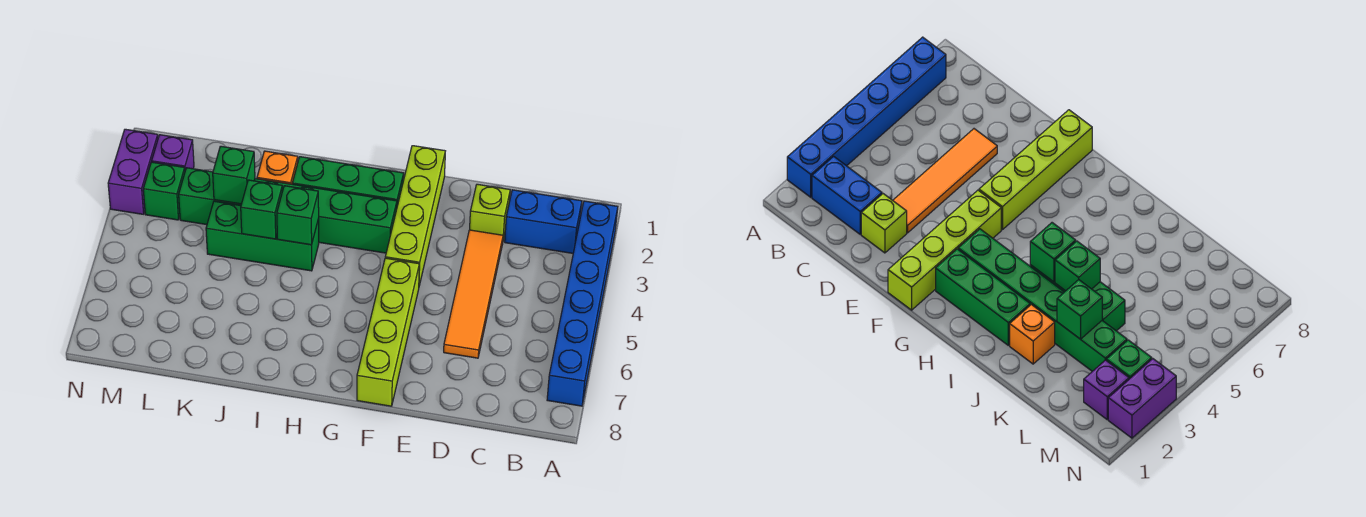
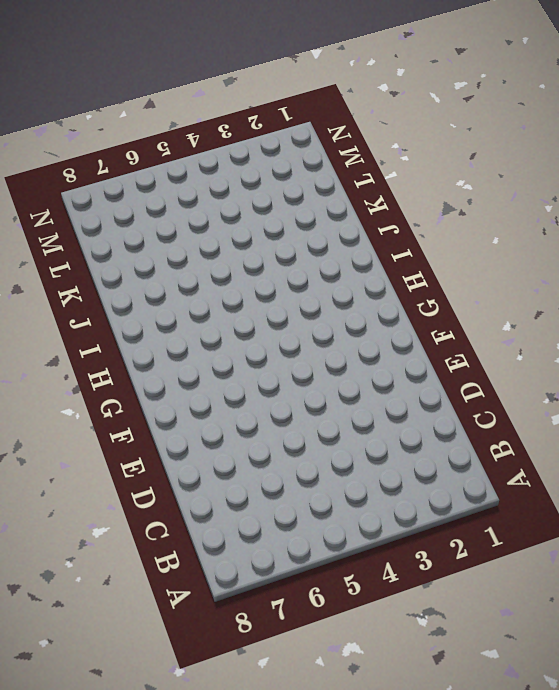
none -> blue brick A2:A7 level 1
none -> blue brick B2:C2 level 1
none -> lime brick D2 level 1

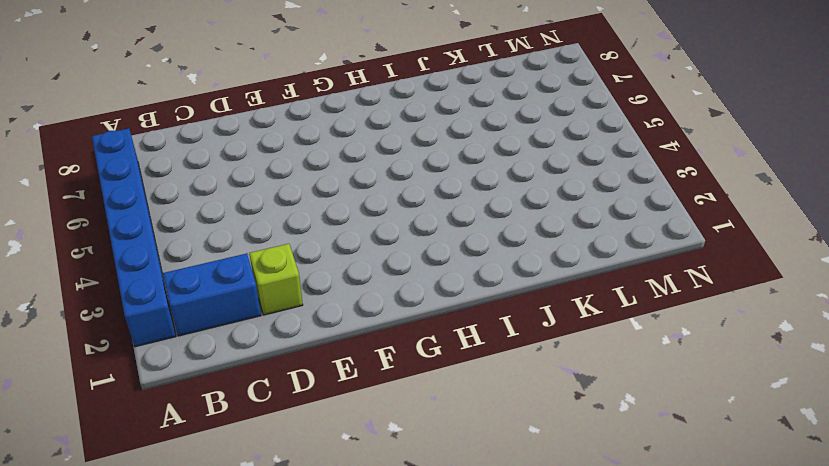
none -> orange tile D3:D6 level 1
none -> lime brick F1:F4 level 1
none -> lime brick F5:F8 level 1

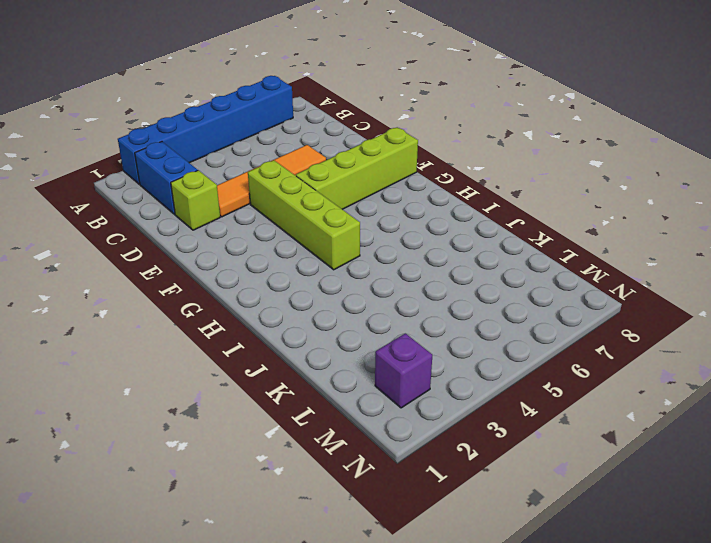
lime brick E4:H4 level 1 -> lime brick F1:F4 level 1
none -> green brick G2:I2 level 1
none -> green brick G3:L3 level 1
none -> green brick I4:K4 level 1

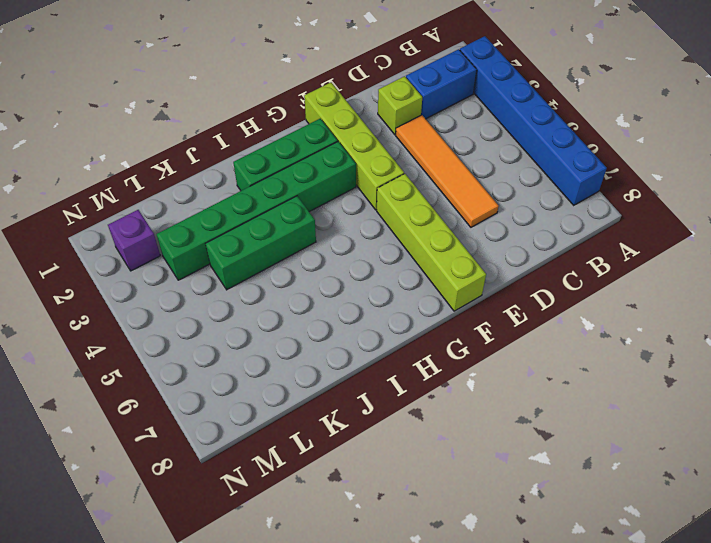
none -> orange brick J2 level 1
none -> green brick M3 level 1
none -> purple brick N2:N3 level 1

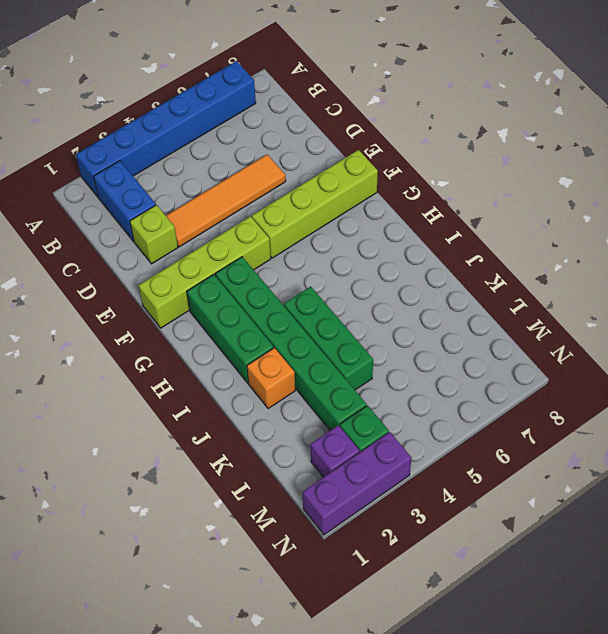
purple brick N1:N3 level 1 -> purple brick N2:N3 level 1
none -> green brick I4 level 2
none -> green brick J4 level 2
none -> green brick K3 level 2

